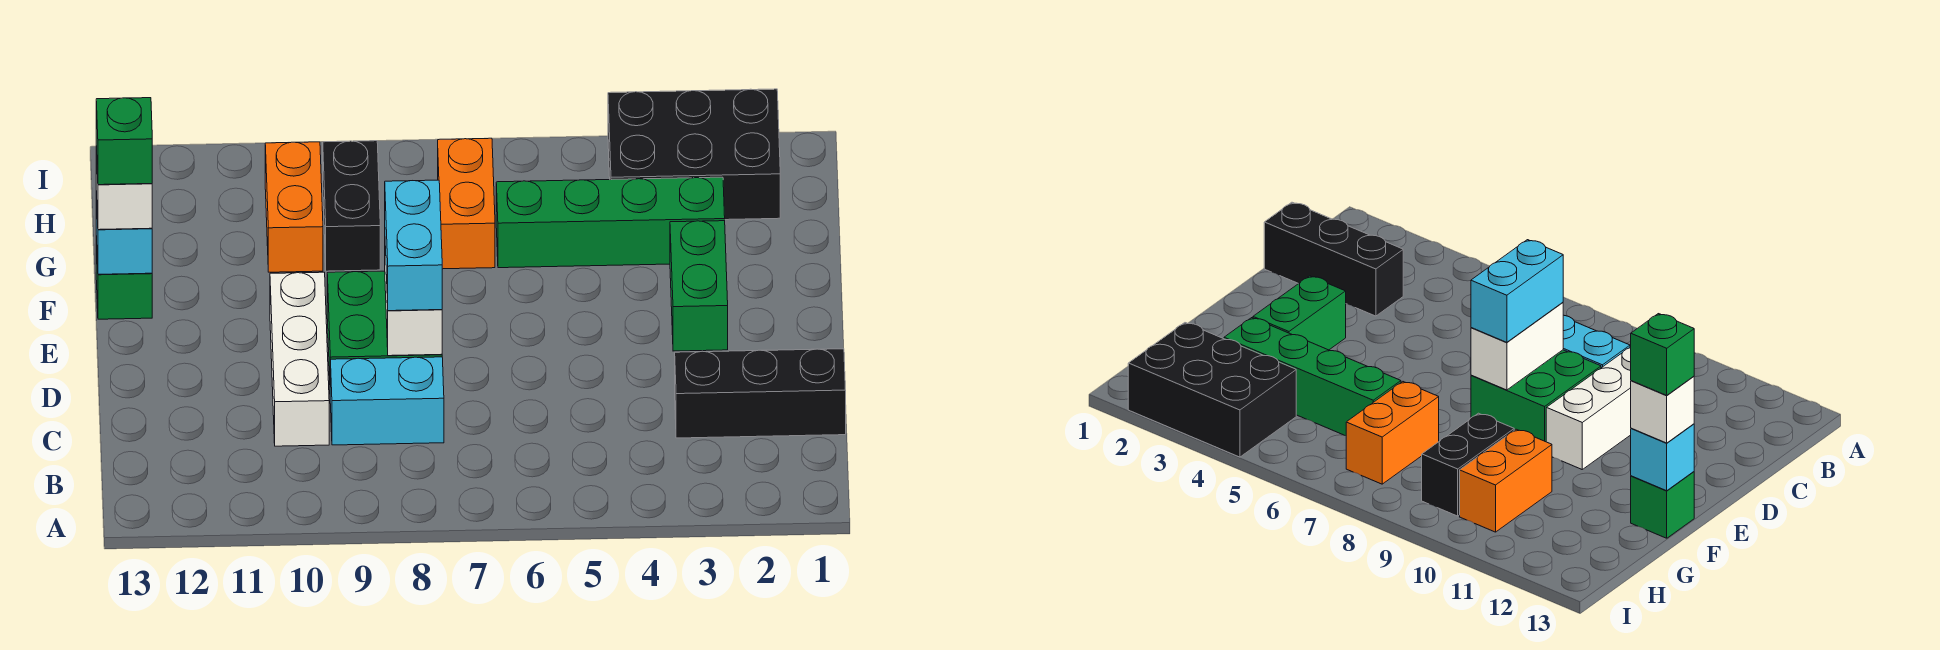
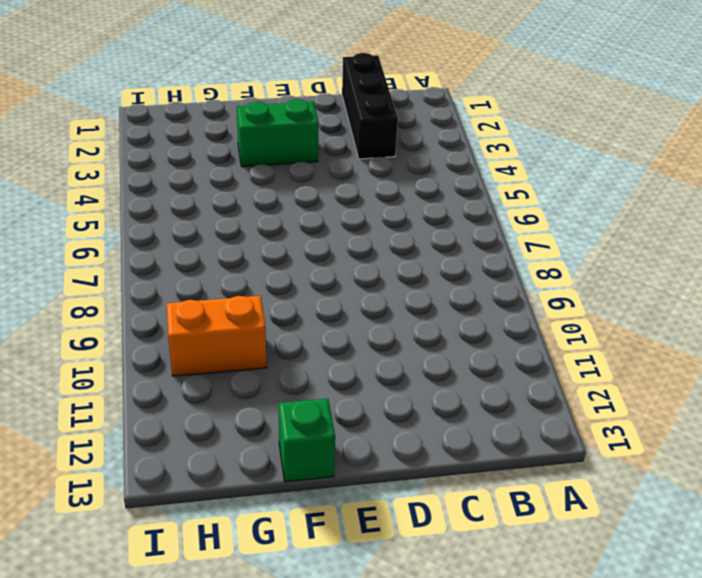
none -> cyan brick C8:C9 level 1
none -> white brick C10:E10 level 1
none -> green brick D8:E9 level 1

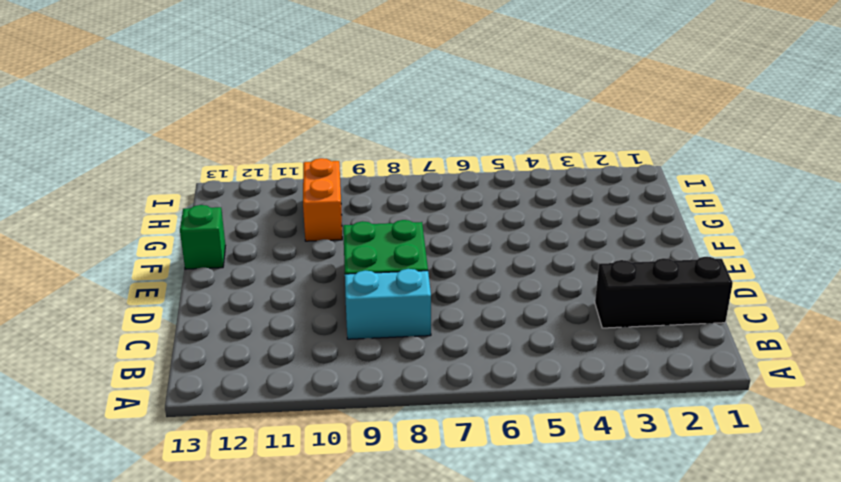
none -> white brick C10:E10 level 1
none -> green brick E3:F3 level 1
none -> green brick G3:G6 level 1

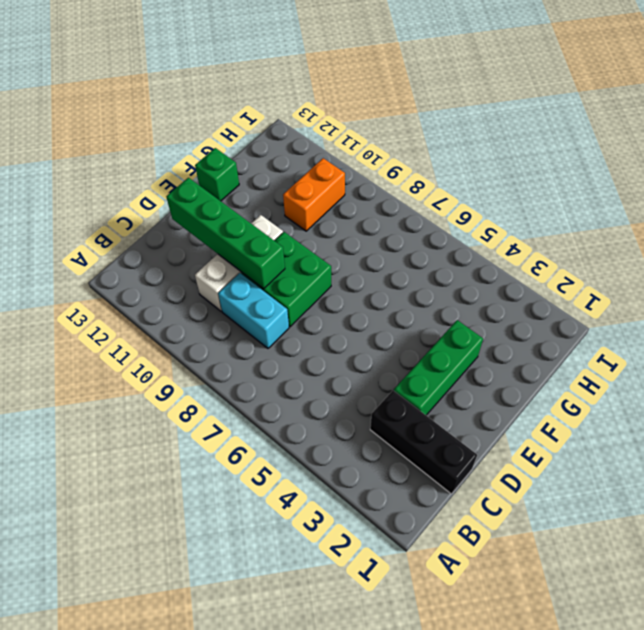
green brick D3:F3 level 1 -> green brick E3:F3 level 1
green brick D9:D12 level 2 -> green brick G3:G6 level 1
none -> orange brick G7:H7 level 1
none -> black brick G9:H9 level 1
none -> black brick H2:I4 level 1

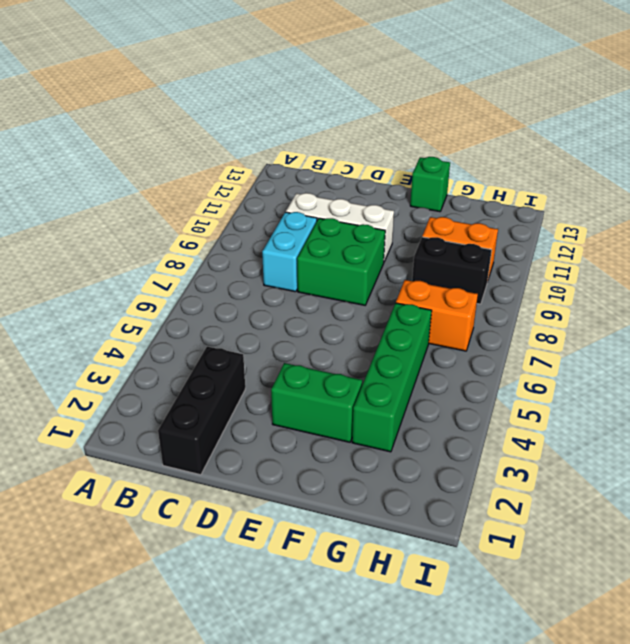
none -> black brick H2:I4 level 1
none -> white brick D8:E8 level 2
none -> cyan brick F13 level 2

